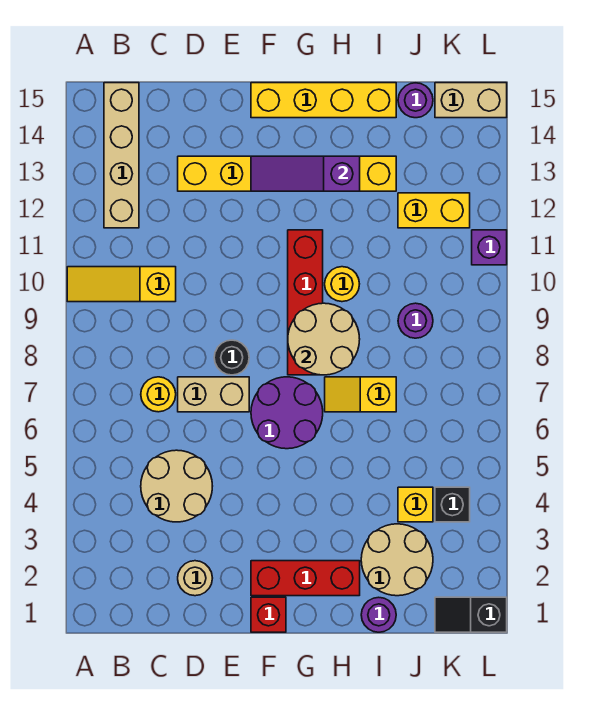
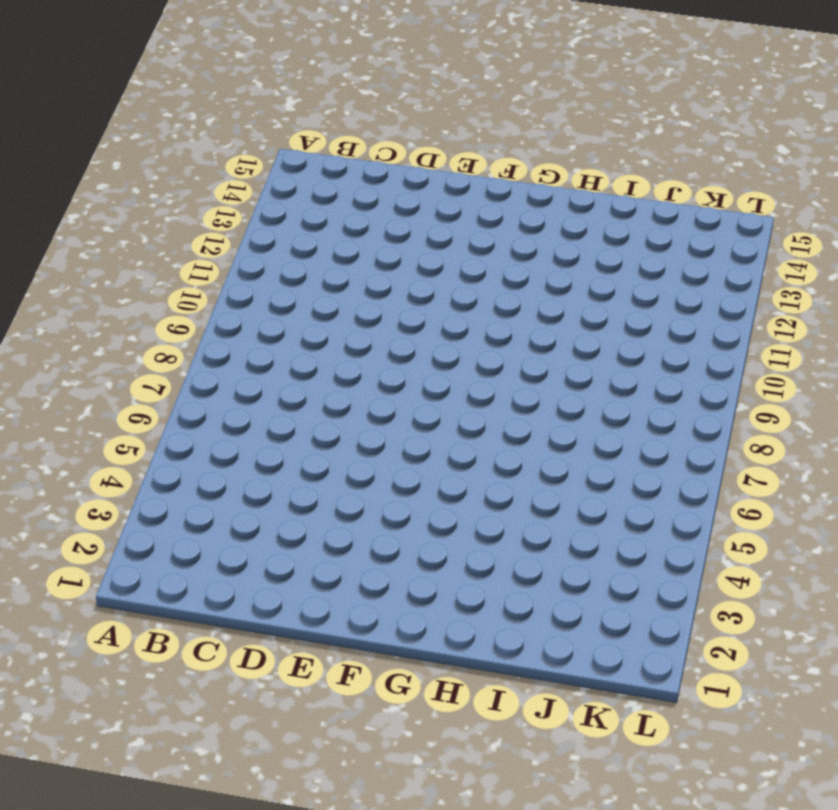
none -> yellow slope A10:C10 level 1 top C
none -> tan brick B12:B15 level 1
none -> tan round brick C4:D5 level 1

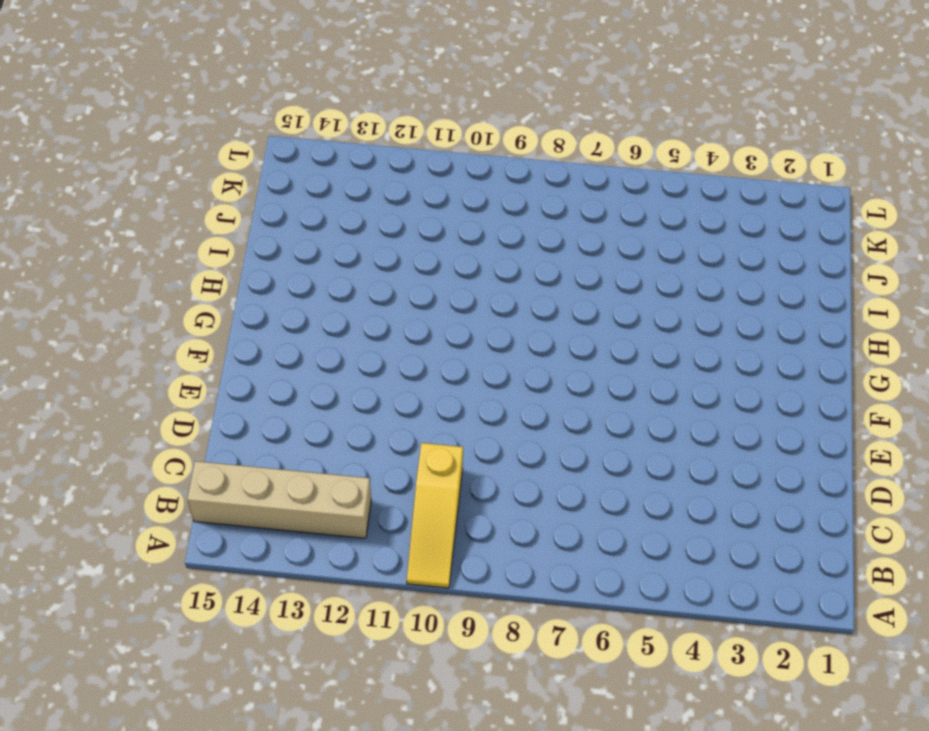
none -> tan round brick C4:D5 level 1
none -> yellow round brick C7 level 1
none -> tan round brick D2 level 1

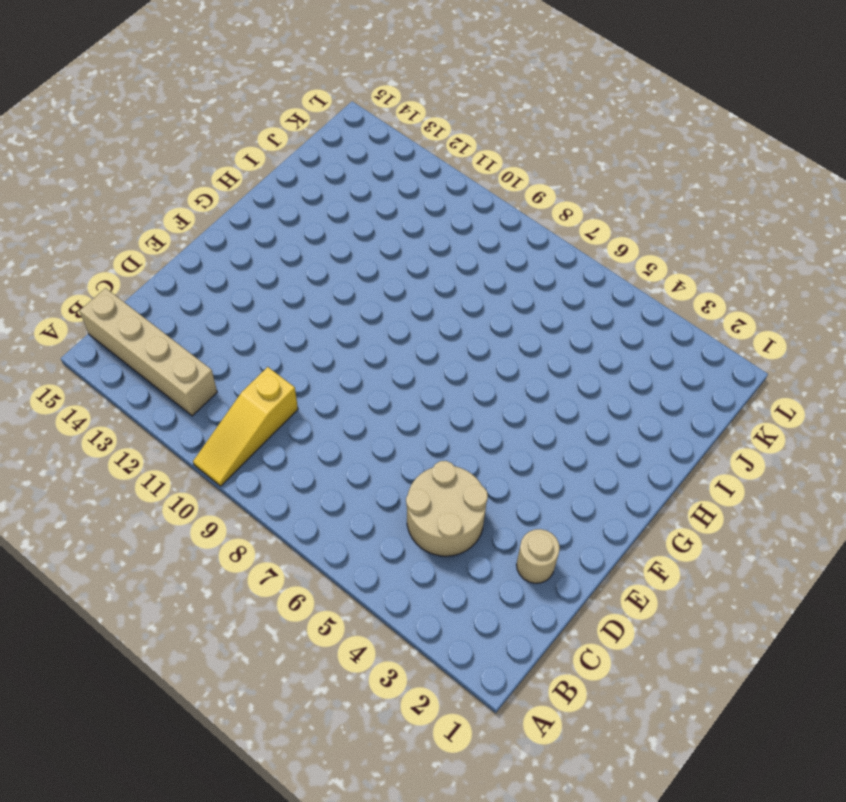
none -> yellow round brick C7 level 1
none -> tan brick D7:E7 level 1
none -> yellow brick D13:I13 level 1

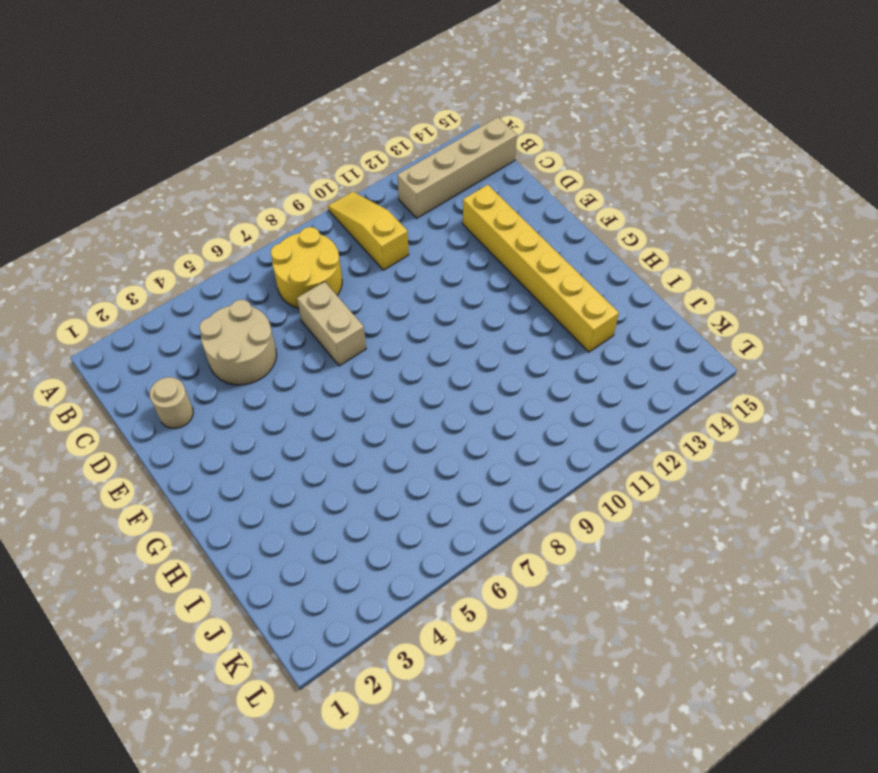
yellow round brick B7:C8 level 1 -> yellow round brick C7 level 1
none -> black round brick E8 level 1
none -> red brick F1 level 1
none -> red brick F2:H2 level 1

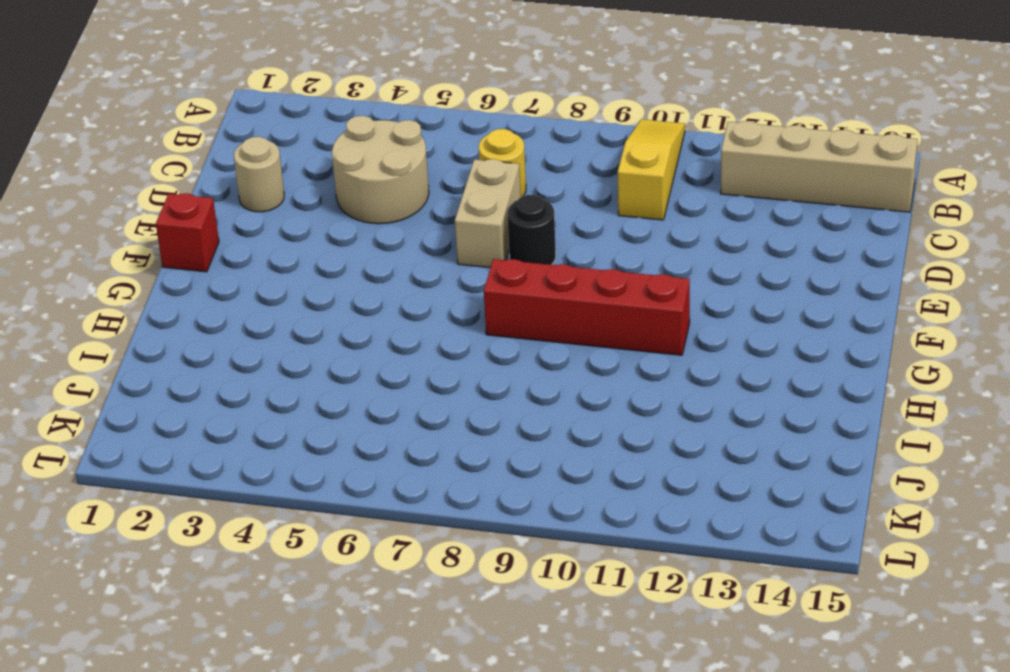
none -> yellow brick D13:I13 level 1
none -> red brick F2:H2 level 1
none -> purple round brick F6:G7 level 1

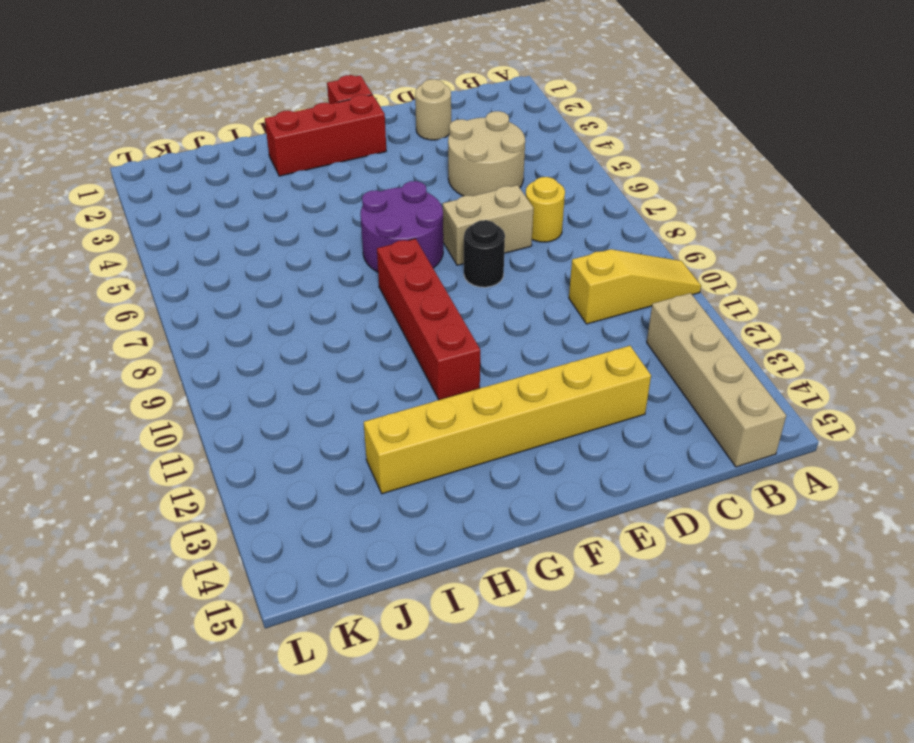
none -> yellow brick F15:I15 level 1
none -> yellow slope H7:I7 level 1 top I
none -> yellow round brick H10 level 1

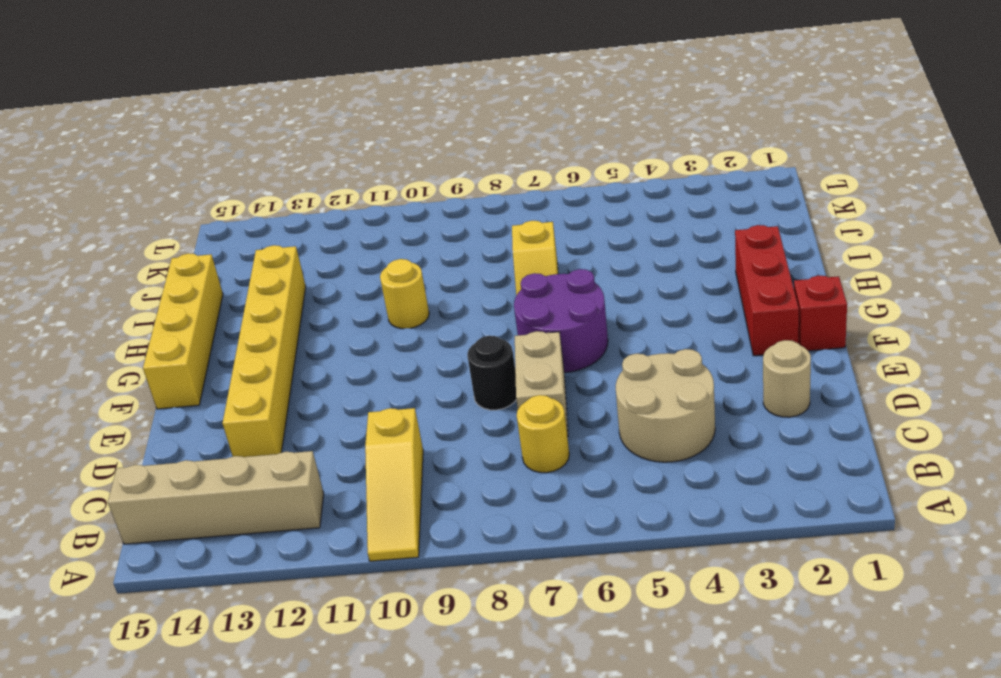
none -> red brick G8:G11 level 1
none -> purple round brick I1 level 1
none -> tan round brick I2:J3 level 1

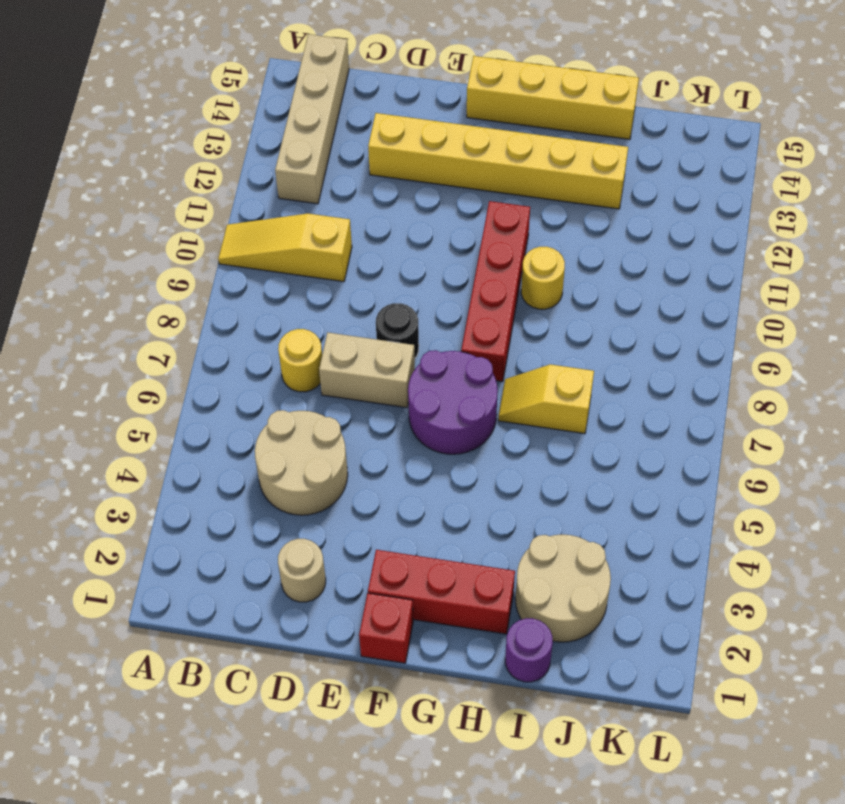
none -> yellow brick J4 level 1
none -> purple round brick J9 level 1
none -> yellow brick J12:K12 level 1

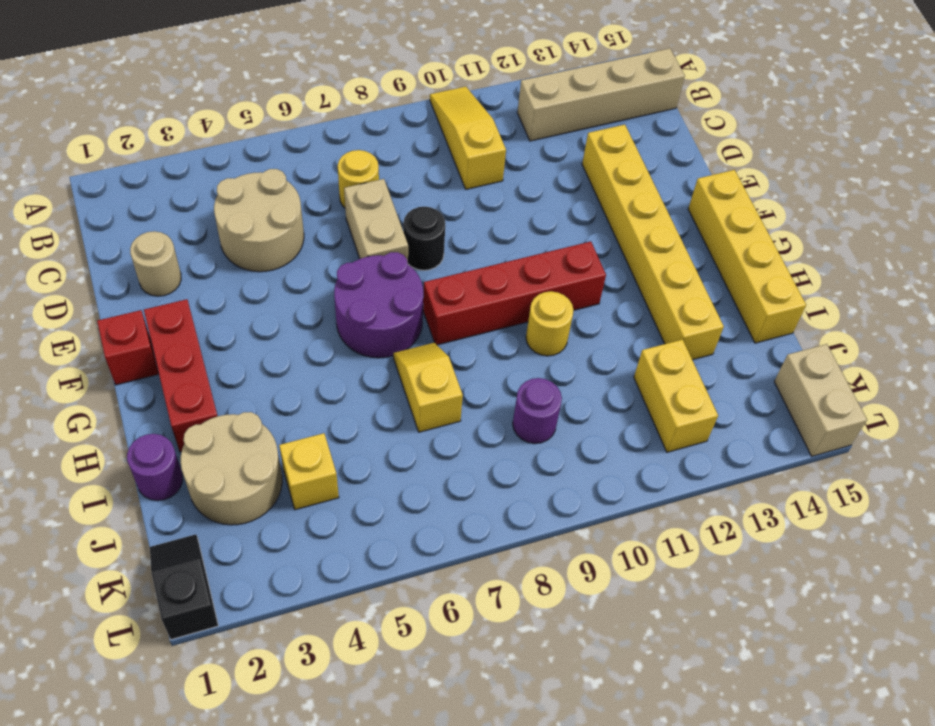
none -> purple round brick J15 level 1
none -> black brick K4 level 1
none -> purple brick L11 level 1

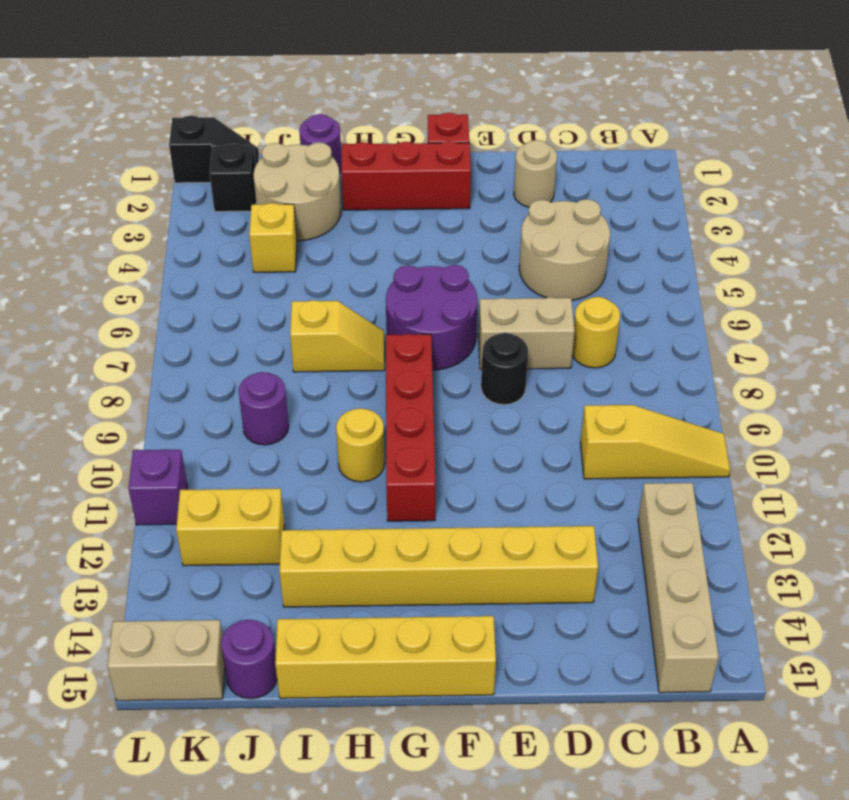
black brick K2 level 1 -> black brick K4 level 1
none -> purple slope F13:H13 level 2 top H
none -> tan round brick G8:H9 level 2

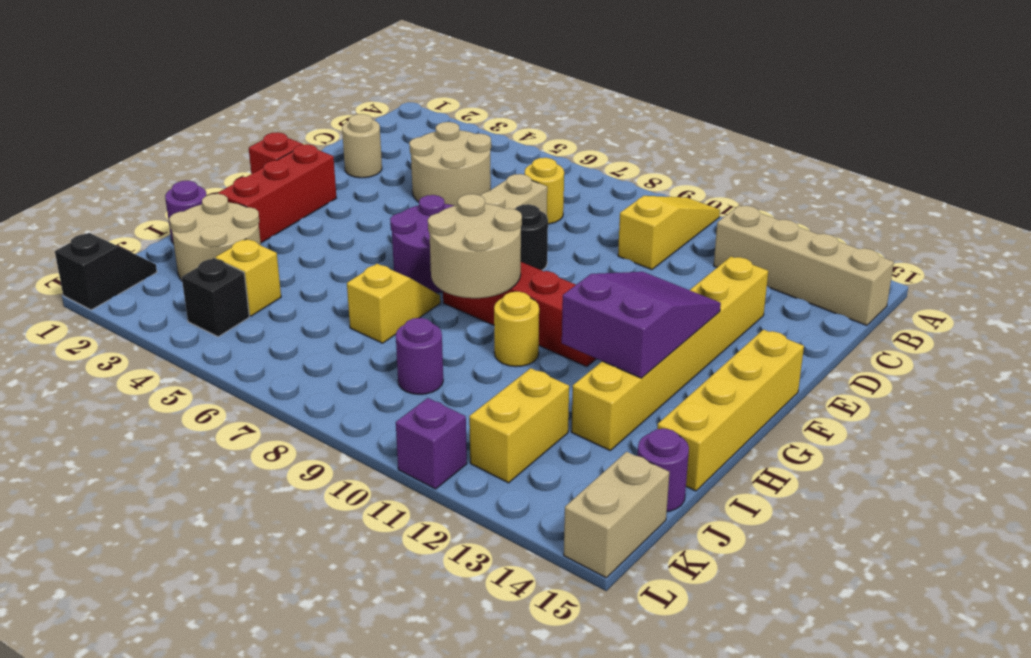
purple slope F12:H13 level 2 top H -> purple slope F13:H13 level 2 top H

